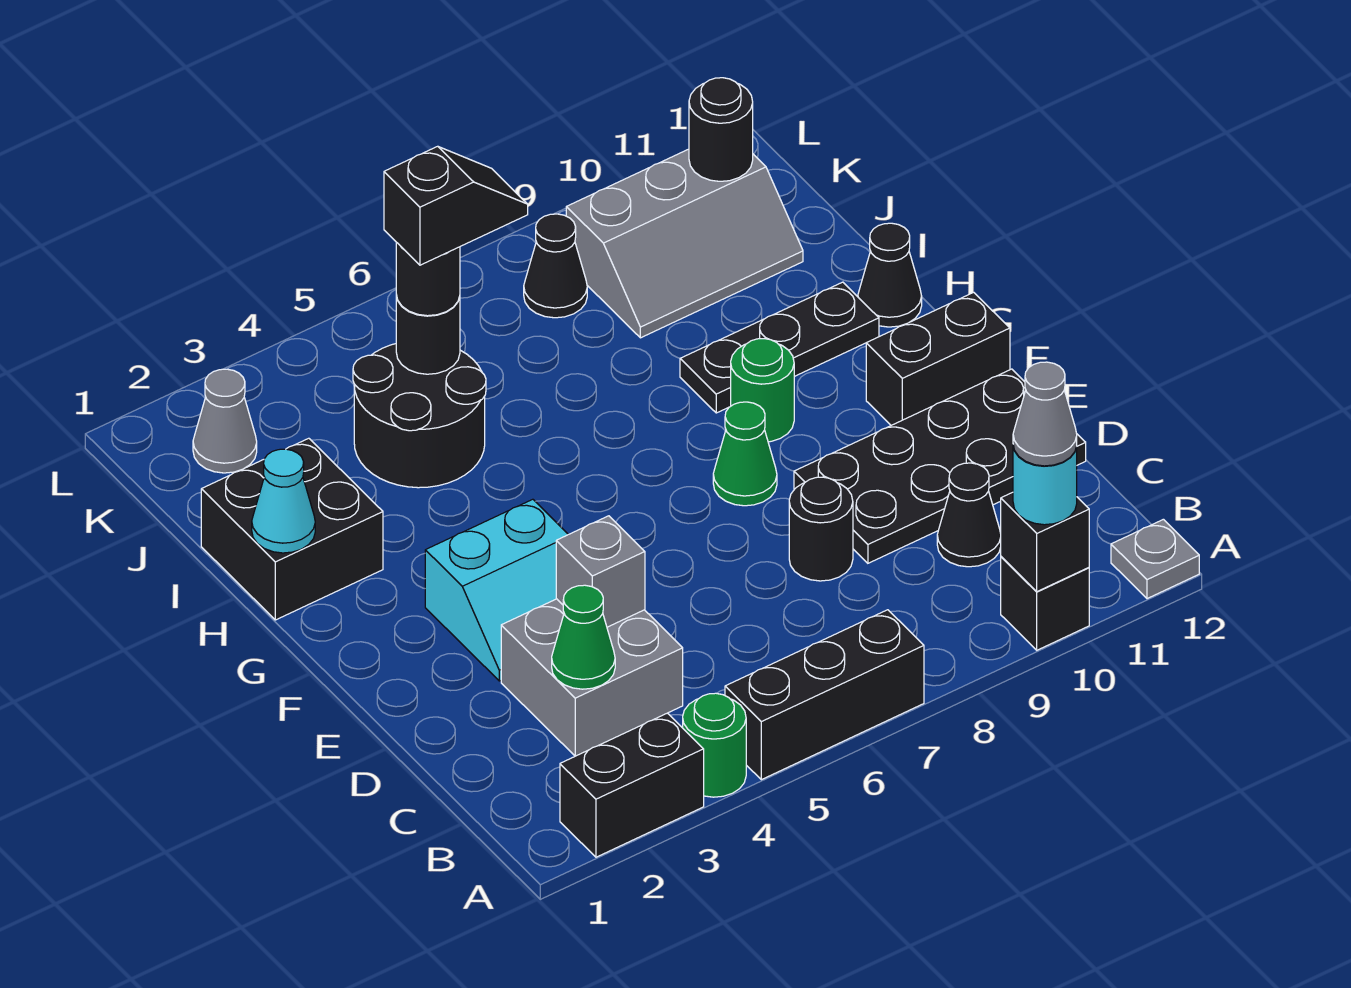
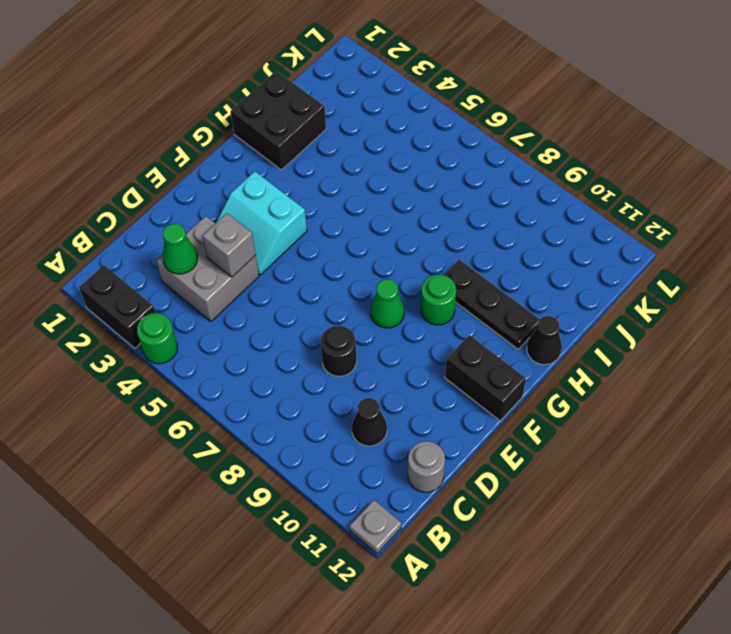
grey round brick C12 level 1 -> none
none -> black brick A5:A7 level 1
none -> black brick A10 level 1
none -> black plate D9:E12 level 1
none -> black round brick I4:J5 level 1

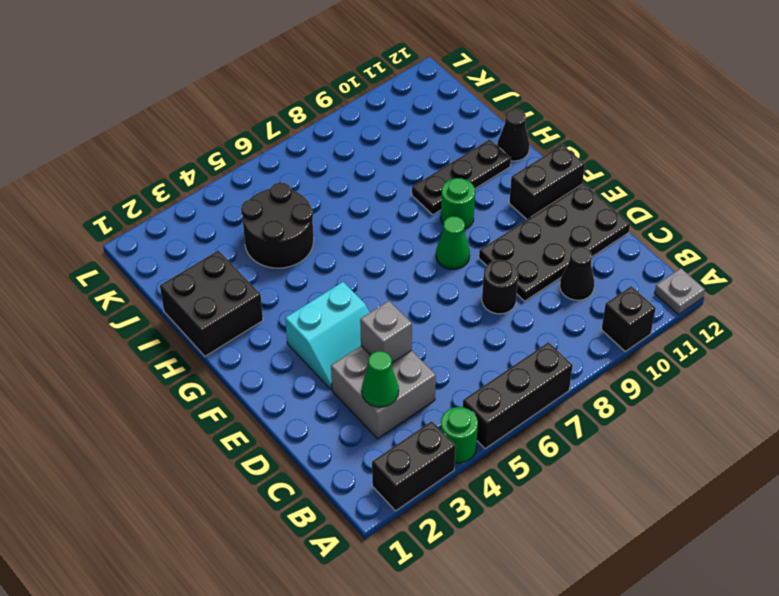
none -> grey slope J9:K11 level 1 top K
none -> grey cone K2 level 1
none -> black cone K8 level 1
none -> black brick A10 level 2

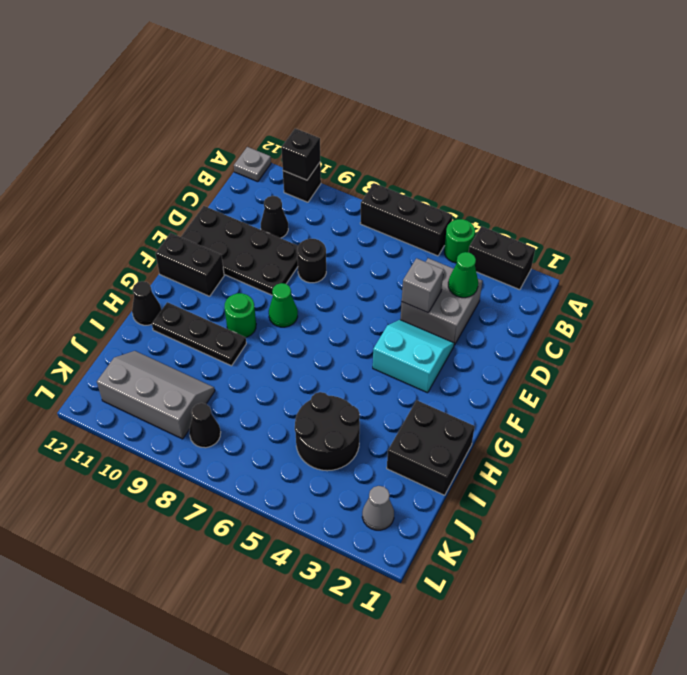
none -> cyan cone H1 level 2
none -> black round brick J5 level 2
none -> black round brick K11 level 2
none -> cyan round brick A10 level 3

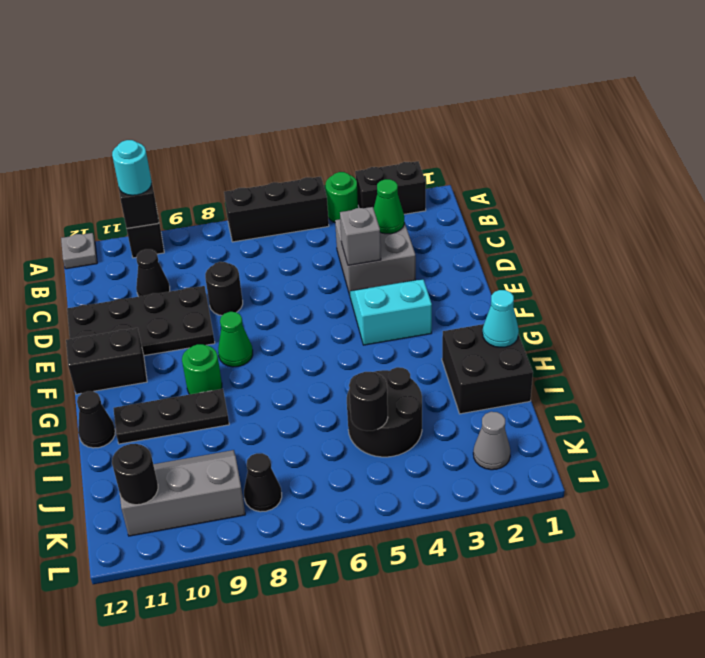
none -> black round brick J5 level 3
none -> grey cone A10 level 4
none -> black slope J5:J6 level 4 top 5

